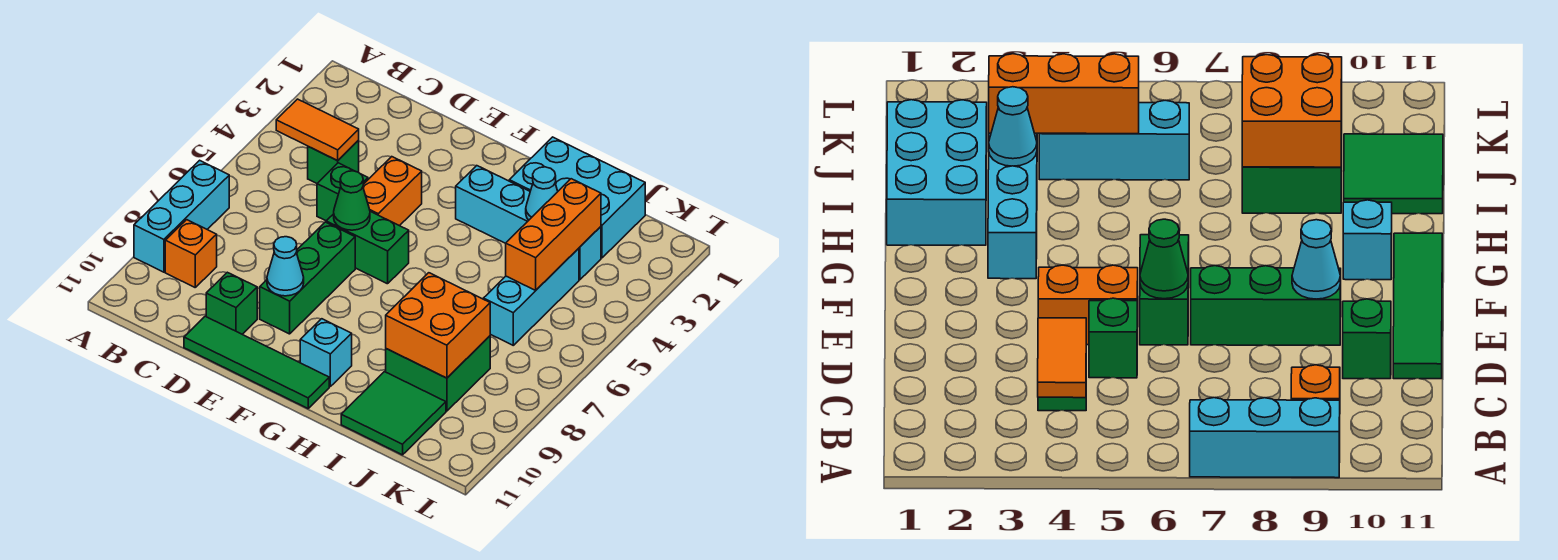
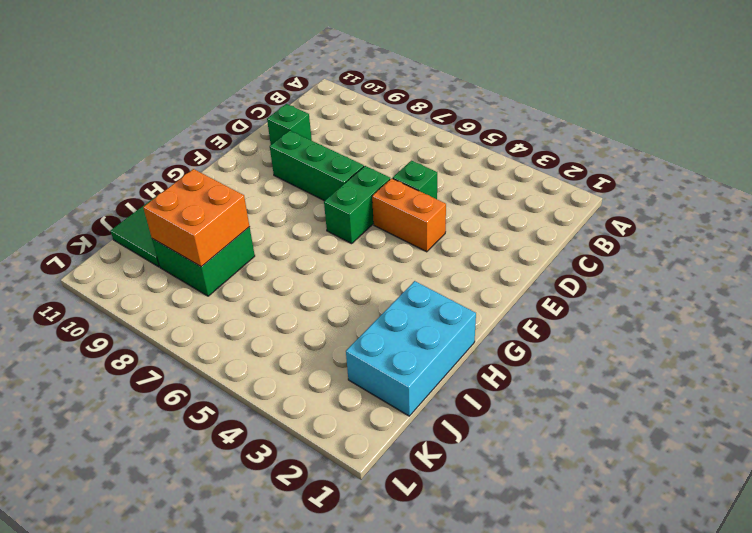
none -> cyan brick A7:A9 level 1
none -> orange brick B9 level 1
none -> green brick C4 level 1

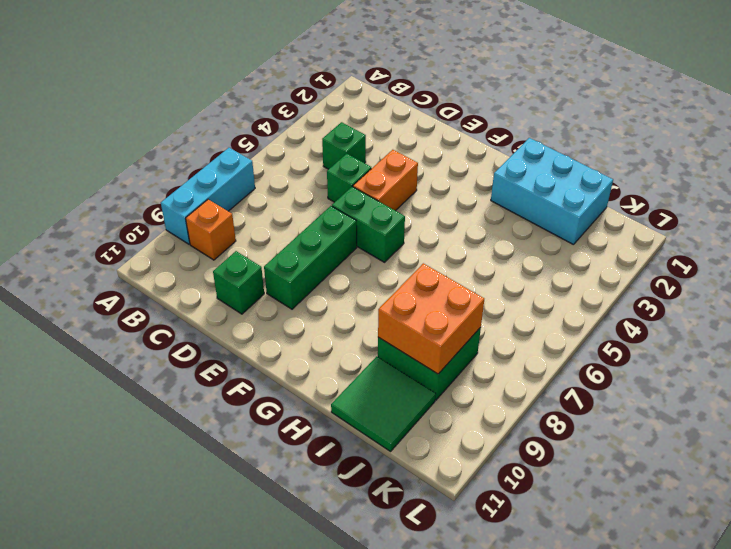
none -> green tile D11:G11 level 1
none -> cyan brick G3:J3 level 1
none -> cyan brick G10 level 1

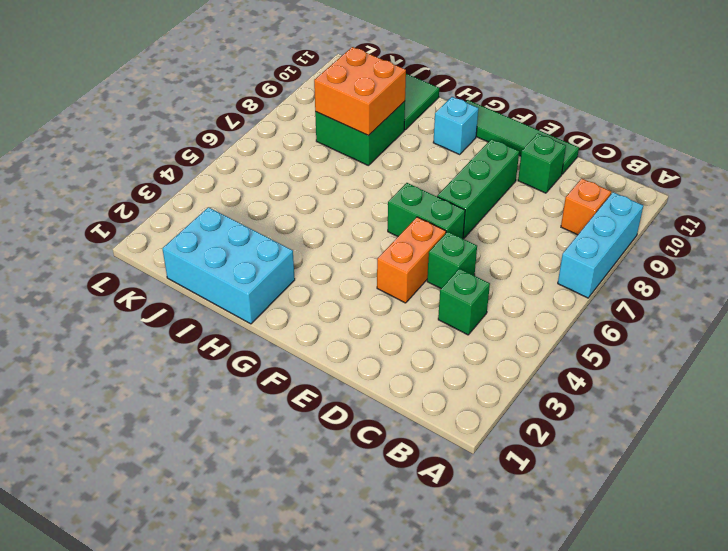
none -> cyan brick G3:J3 level 1
none -> cyan brick J4:J6 level 1
none -> orange tile B4:C4 level 2

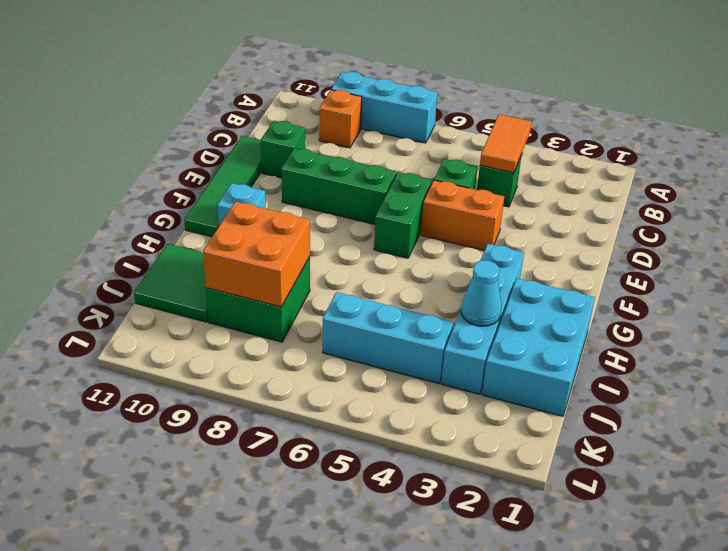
none -> green cone E6 level 2
none -> cyan cone E9 level 2
none -> orange brick J3:J5 level 2

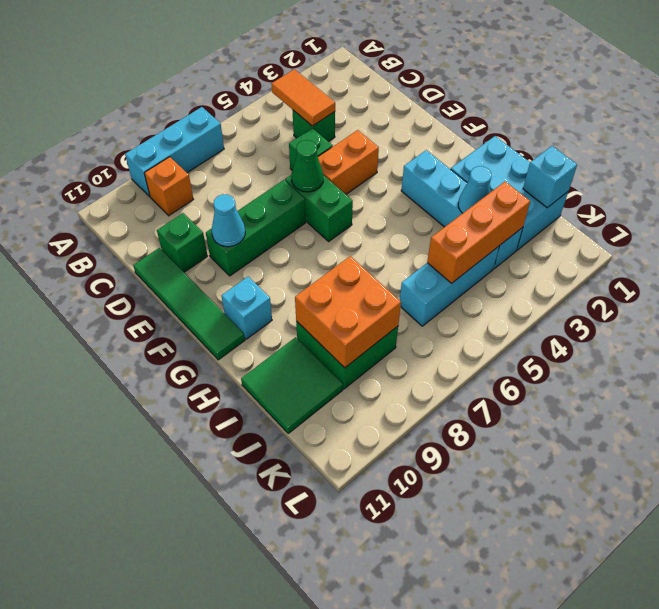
cyan brick J1 level 2 -> none

